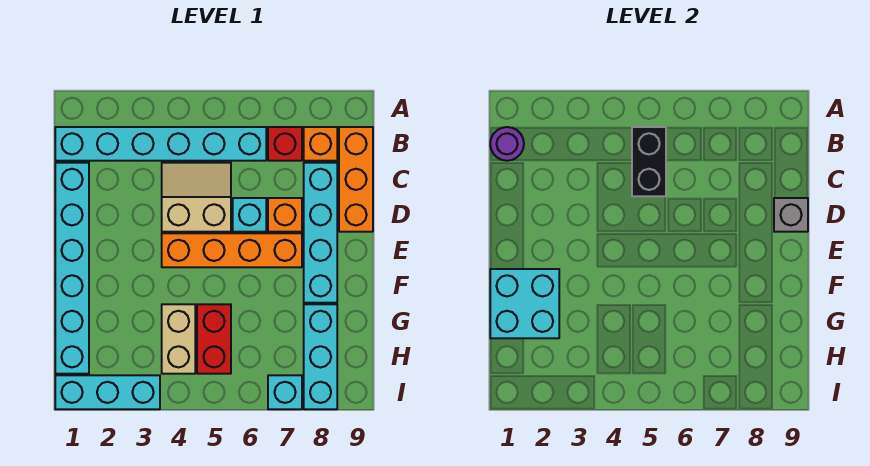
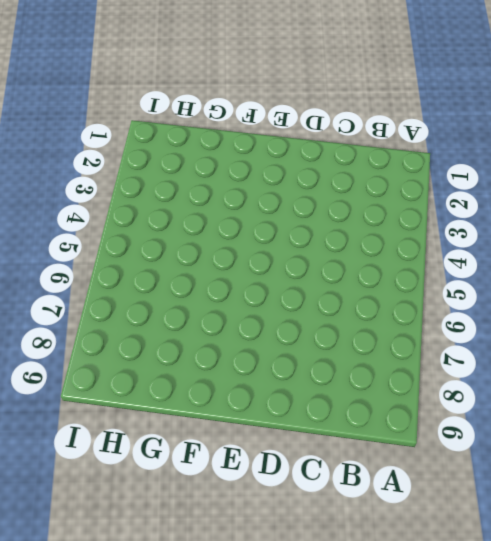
none -> cyan brick B1:B6 level 1
none -> red brick B7 level 1
none -> orange brick B8 level 1

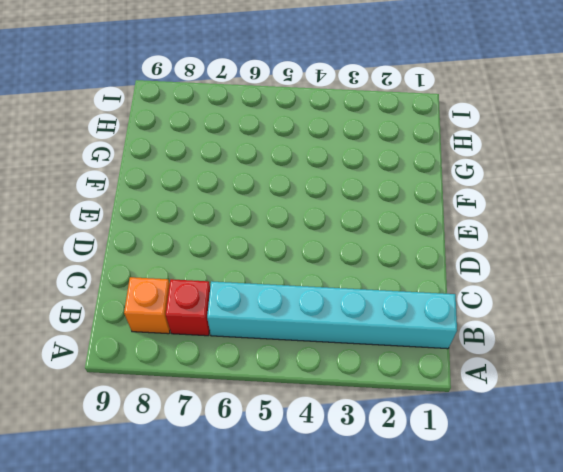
none -> orange brick B9:D9 level 1
none -> cyan brick C1:H1 level 1
none -> tan slope C4:D5 level 1 top D

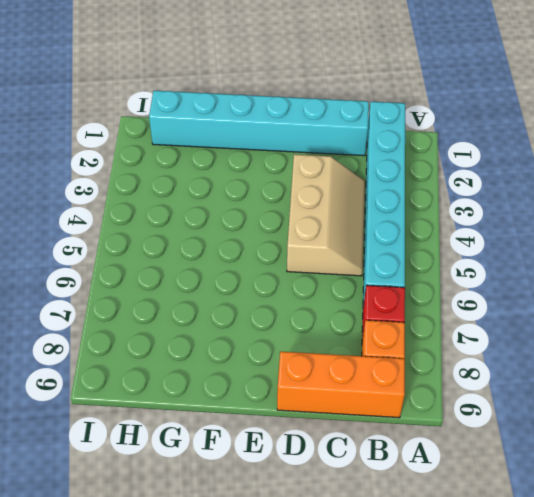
tan slope C3:D5 level 1 top D -> tan slope C4:D5 level 1 top D
none -> cyan brick C8:F8 level 1
none -> cyan brick D6 level 1
none -> orange brick D7 level 1

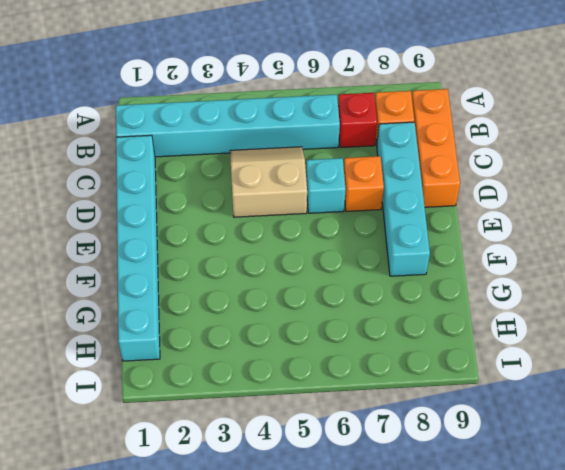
none -> orange brick E4:E7 level 1
none -> tan brick G4:H4 level 1
none -> red brick G5:H5 level 1

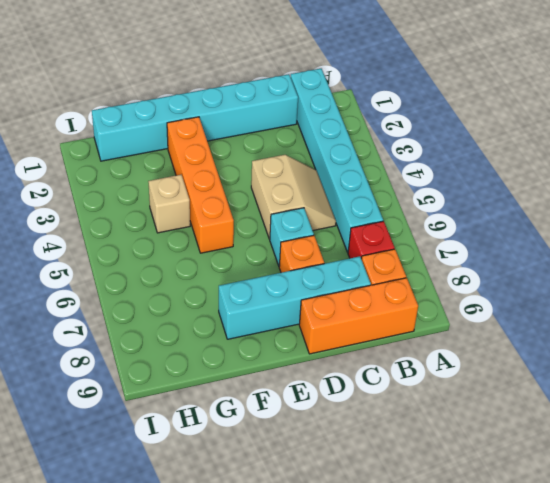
orange brick F2:F5 level 1 -> orange brick E4:E7 level 1
tan brick G4 level 1 -> tan brick G4:H4 level 1
none -> red brick G5:H5 level 1
none -> cyan brick G8:I8 level 1
none -> cyan brick I1:I3 level 1

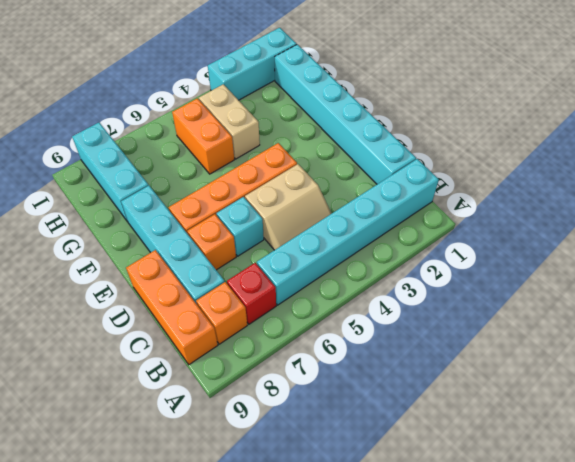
orange brick G5:H5 level 1 -> red brick G5:H5 level 1
none -> cyan brick I7 level 1
none -> purple round brick B1 level 2
none -> black brick B5:C5 level 2

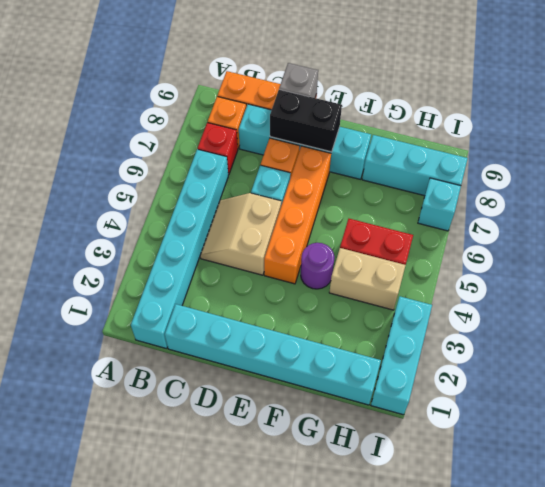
black brick D8:E8 level 2 -> black brick B5:C5 level 2
purple round brick F4 level 1 -> purple round brick B1 level 2
none -> cyan brick F1:G2 level 2

